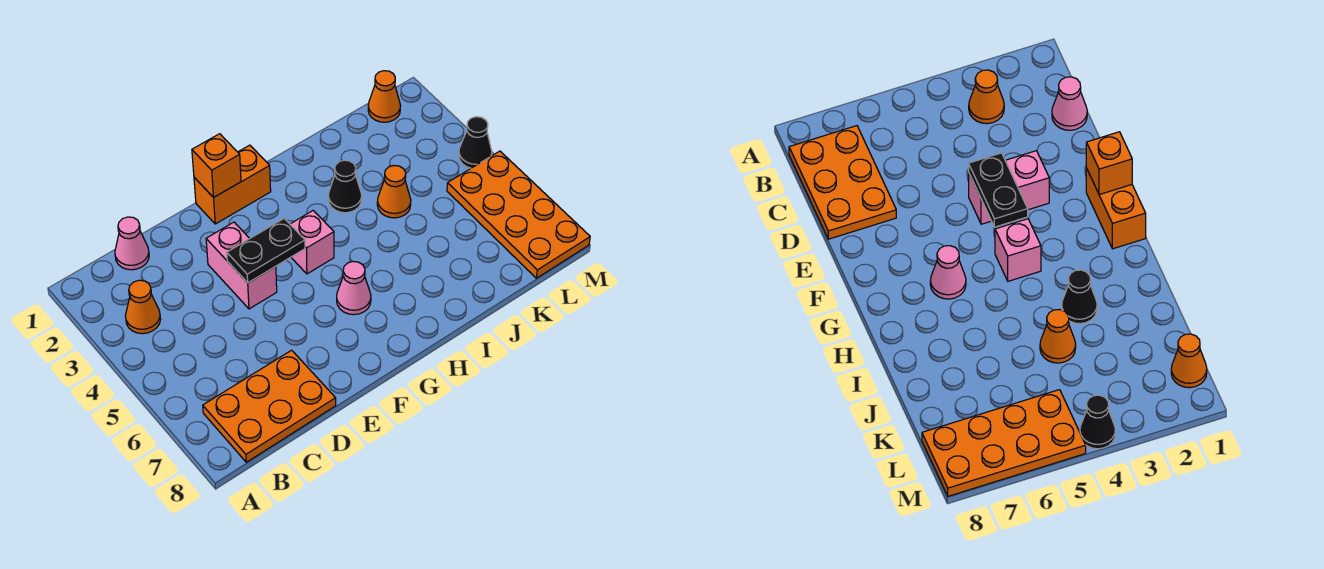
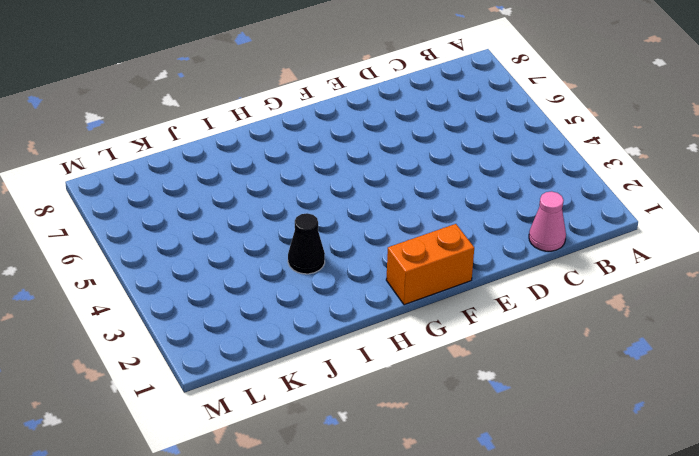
none -> orange cone B3 level 1
none -> orange plate B7:D8 level 1
none -> pink brick E3:E4 level 1

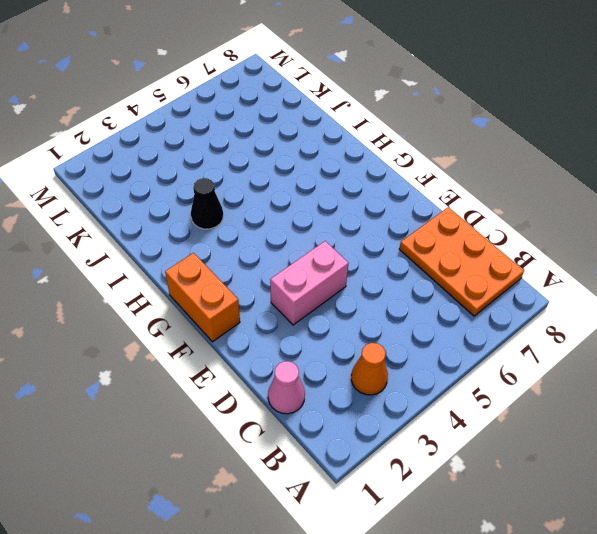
none -> pink brick G4 level 1
none -> pink cone G6 level 1
none -> orange cone J4 level 1

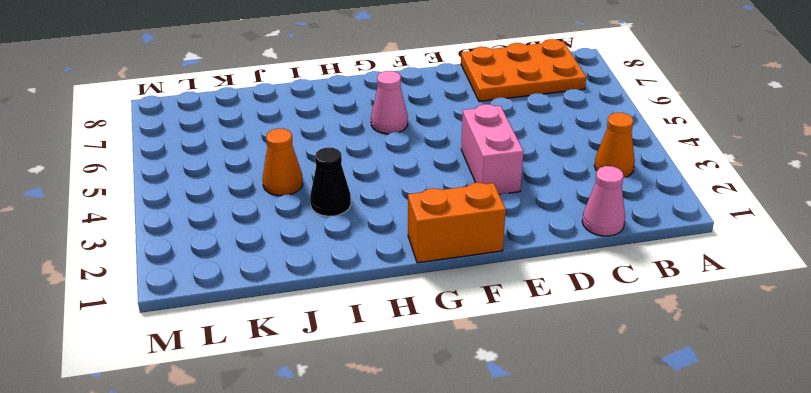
none -> pink brick G4 level 1
none -> orange cone L1 level 1
none -> orange plate L5:M8 level 1

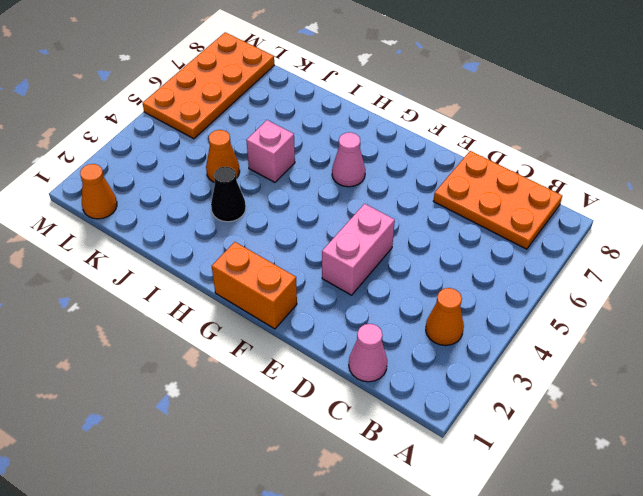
pink brick I5 level 1 -> pink brick G4 level 1
none -> black cone M4 level 1
none -> black plate E4:F4 level 2
none -> orange brick F1 level 2

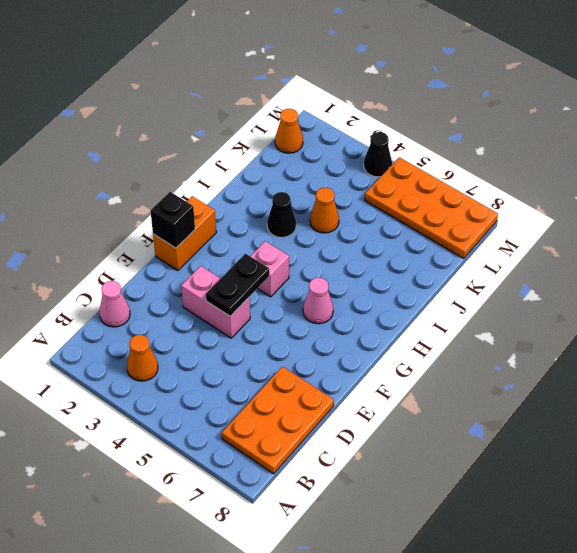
black brick F1 level 2 -> orange brick F1 level 2

